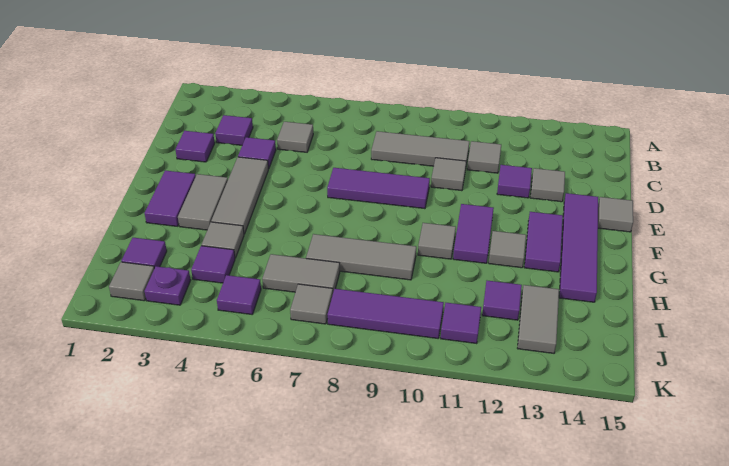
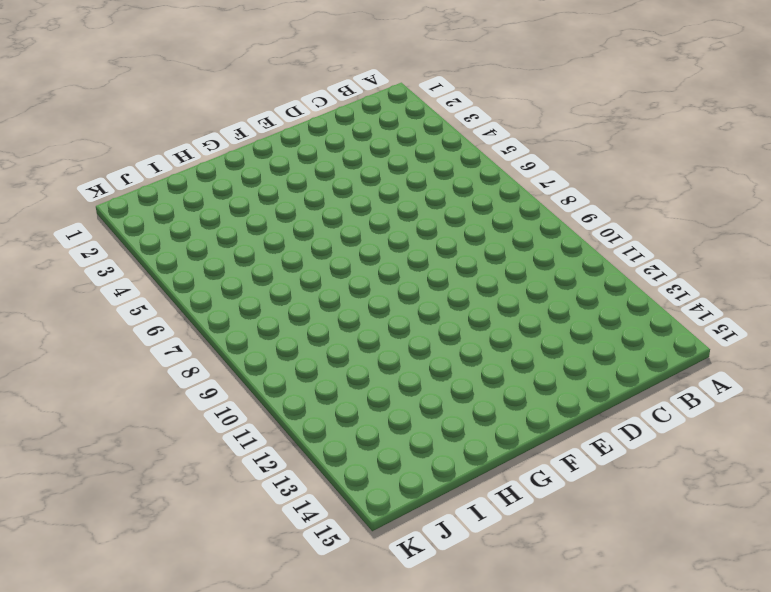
none -> purple tile C3 level 1
none -> grey tile C5 level 1
none -> grey tile C8:C10 level 1
none -> grey tile C11 level 1

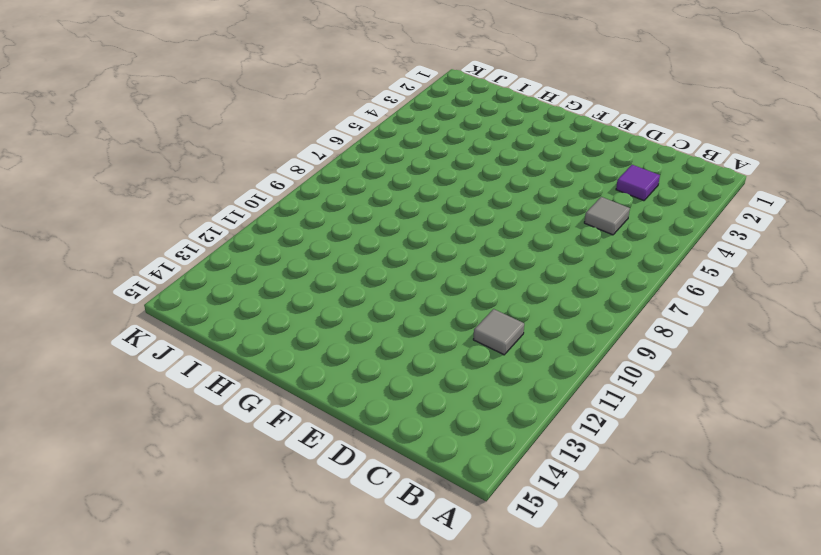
none -> grey tile C8:C10 level 1
none -> purple tile D2 level 1
none -> purple tile D4 level 1
none -> grey tile D10 level 1

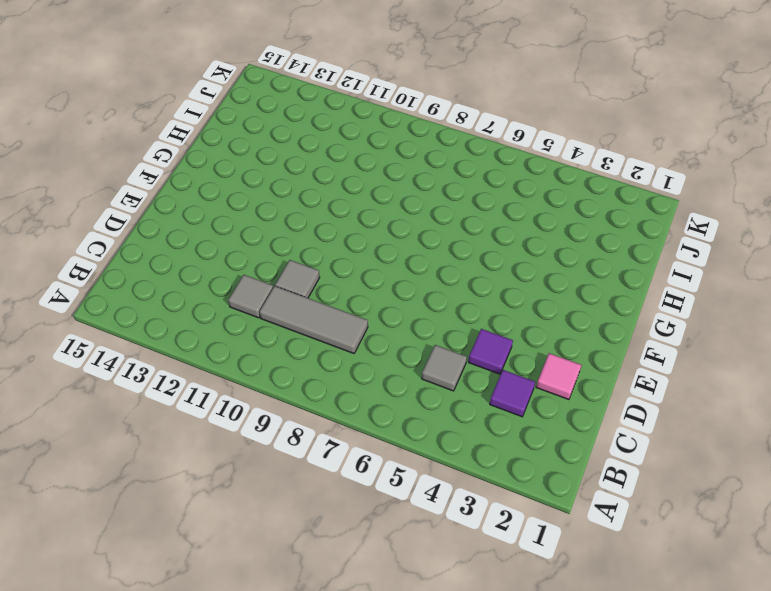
pink tile D2 level 1 -> purple tile D2 level 1
none -> purple tile D12 level 1
none -> grey tile D13 level 1
none -> grey tile E4:G4 level 1
none -> purple tile E7:E9 level 1

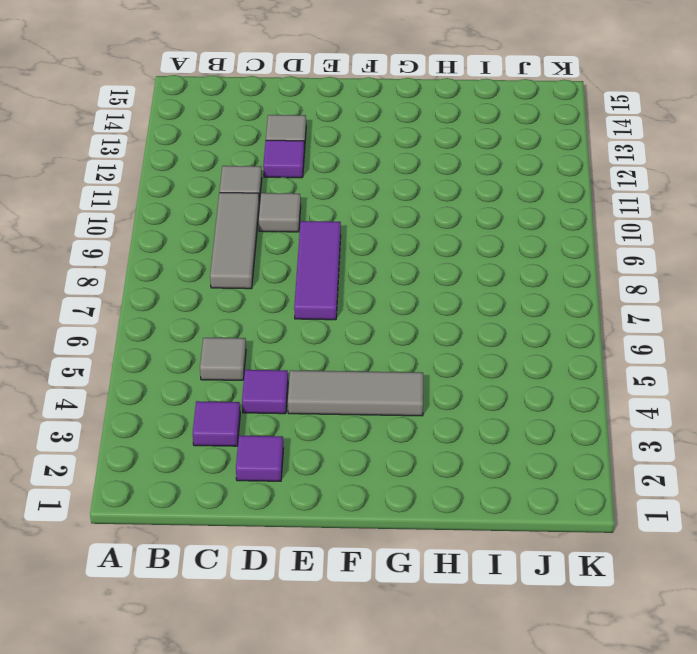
none -> purple tile E14:H14 level 1
none -> grey tile E15 level 1
none -> purple tile F2:G2 level 1
none -> grey tile F3:G3 level 1

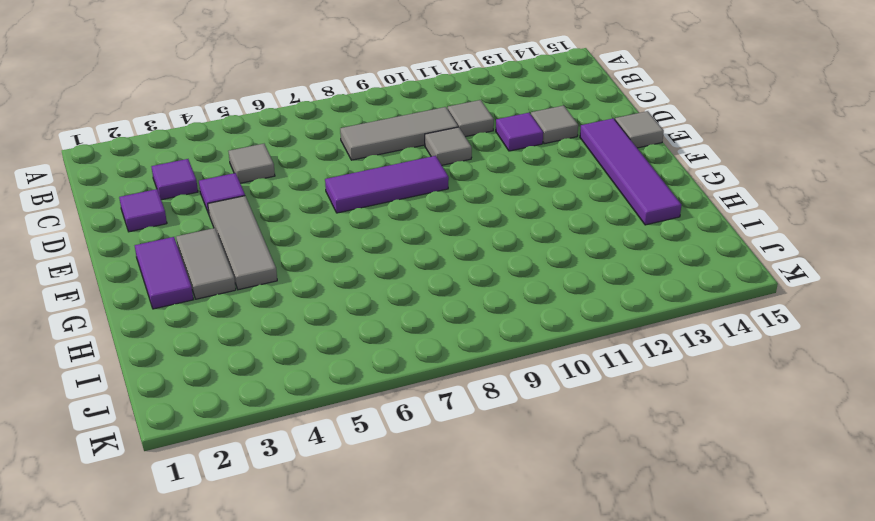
none -> purple tile F11:G11 level 1
none -> purple tile F13:G13 level 1
none -> grey tile G10 level 1
none -> grey tile G12 level 1

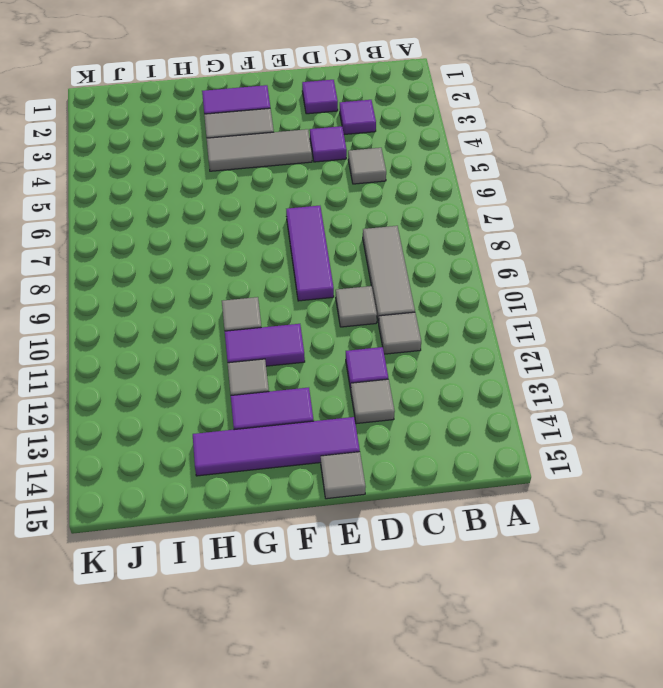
none -> grey tile H4 level 1
none -> grey tile H7:H9 level 1
none -> purple tile I2 level 1
none -> purple tile I4 level 1

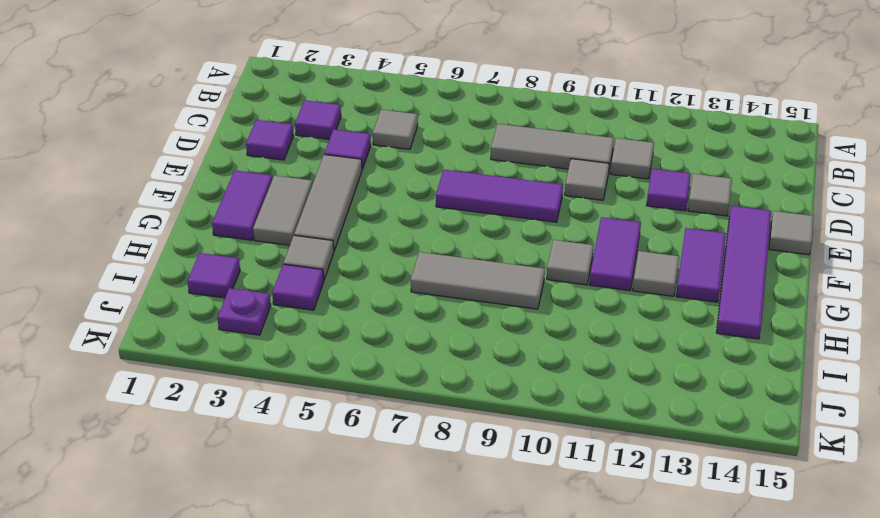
none -> grey tile I6:I7 level 1
none -> purple tile I12 level 1
none -> grey tile I13:J13 level 1
none -> grey tile J2 level 1

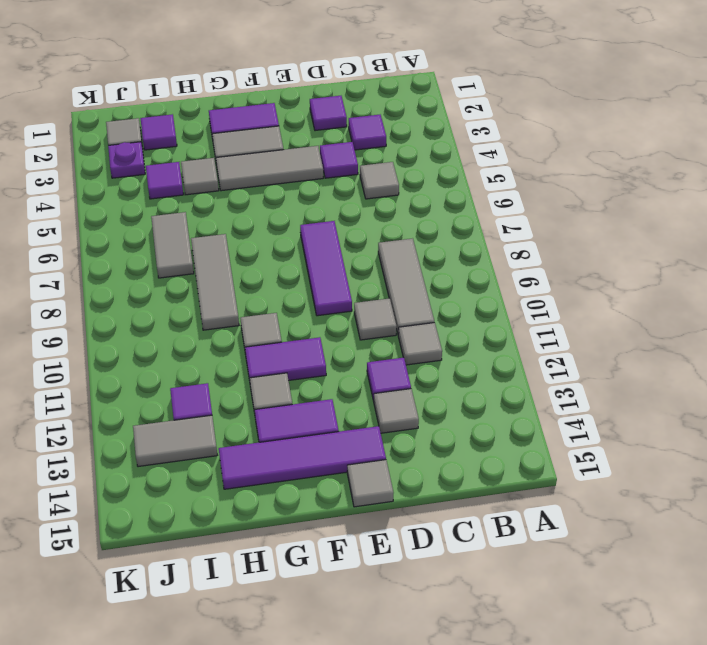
none -> purple tile J5 level 1
none -> grey tile J7 level 1
none -> purple tile J8:J10 level 1
none -> purple tile J11 level 1

